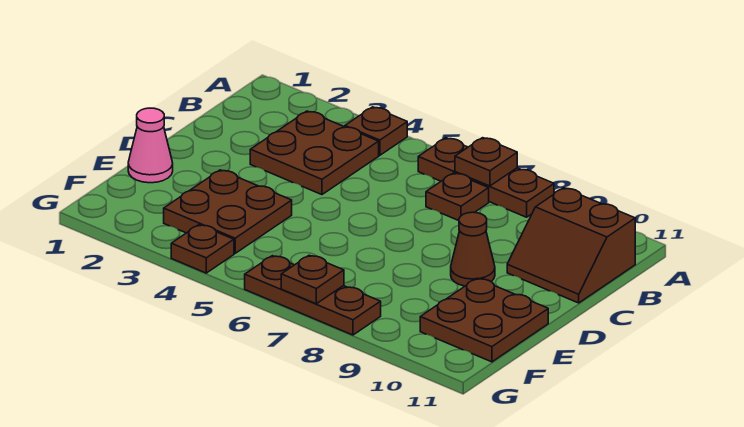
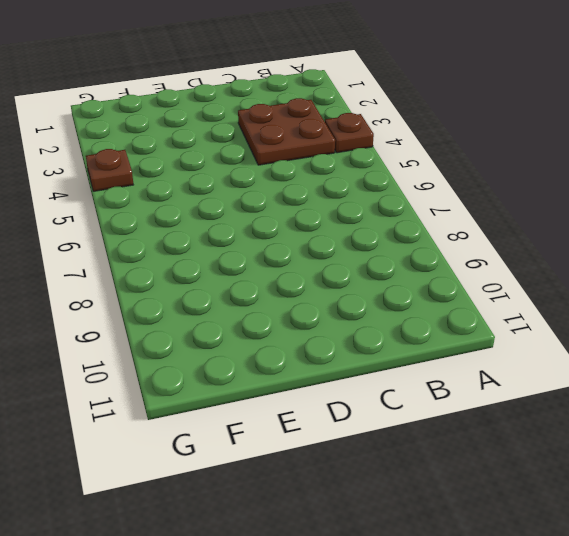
none -> brown plate A6:A8 level 1
none -> brown plate B7 level 1
none -> brown slope B10:C11 level 1 top B

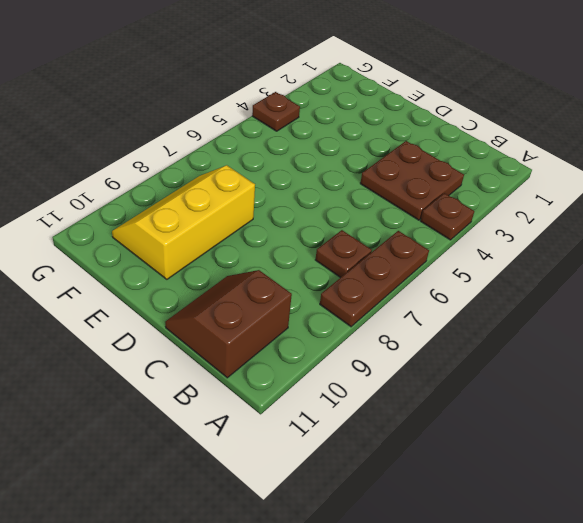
yellow slope E8:F10 level 1 top E -> brown plate E10:F11 level 1
none -> brown cone D9 level 1
none -> pink cone E1 level 1
none -> brown plate E3:F4 level 1

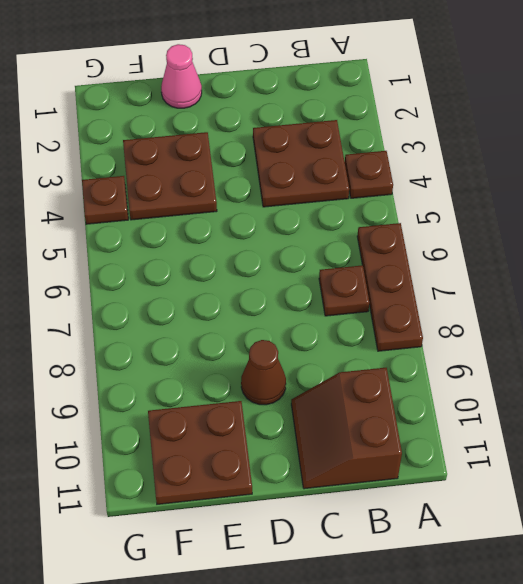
none -> brown plate G6:G8 level 1
none -> brown plate A7 level 2
none -> brown plate G7 level 2

